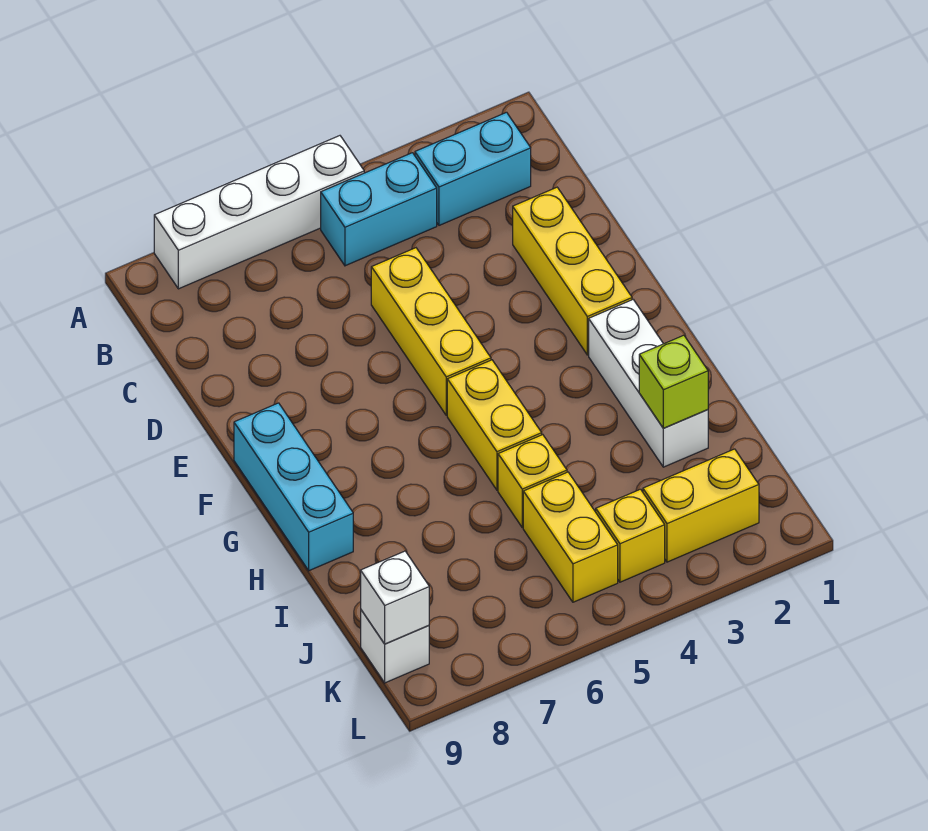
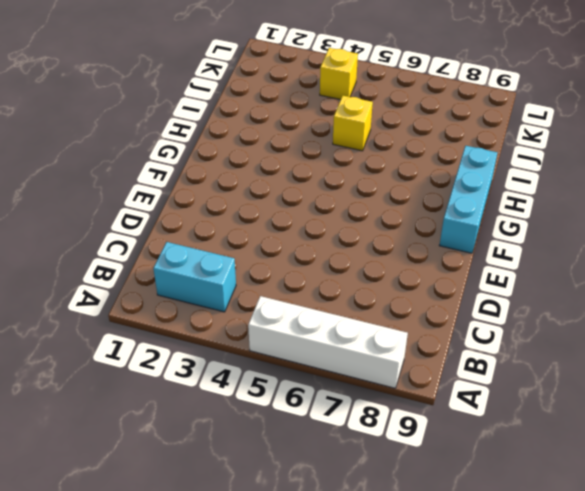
none -> cyan brick B4:B5 level 1
none -> yellow brick D2:F2 level 1
none -> yellow brick D5:F5 level 1

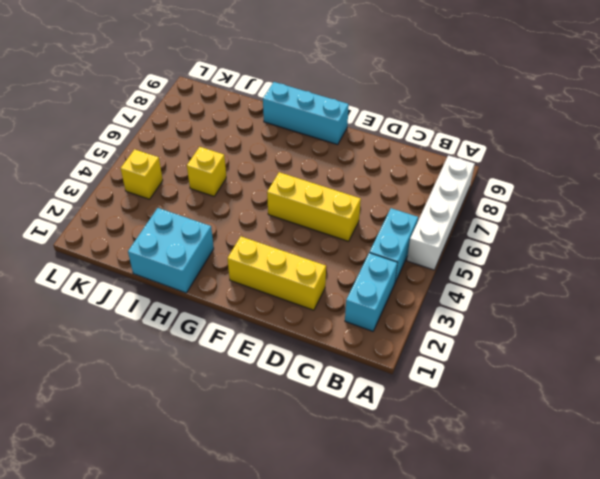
cyan brick H1:I2 level 1 -> white brick G2:I2 level 1
none -> yellow brick G5:H5 level 1
none -> yellow brick J5:K5 level 1
none -> yellow brick K2:K3 level 1

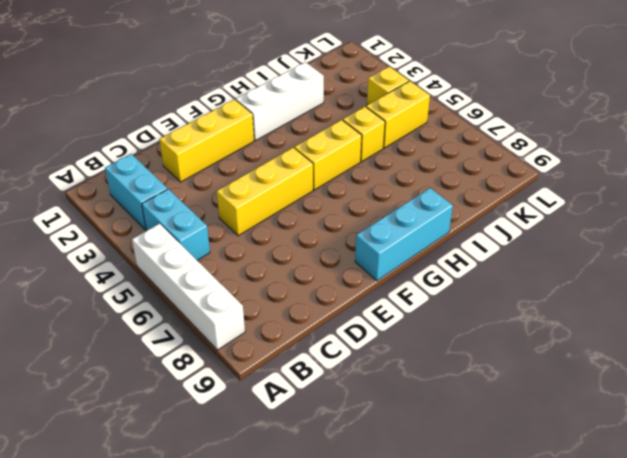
none -> yellow brick K2:K3 level 1
none -> white brick K9 level 1
none -> lime brick I2 level 2

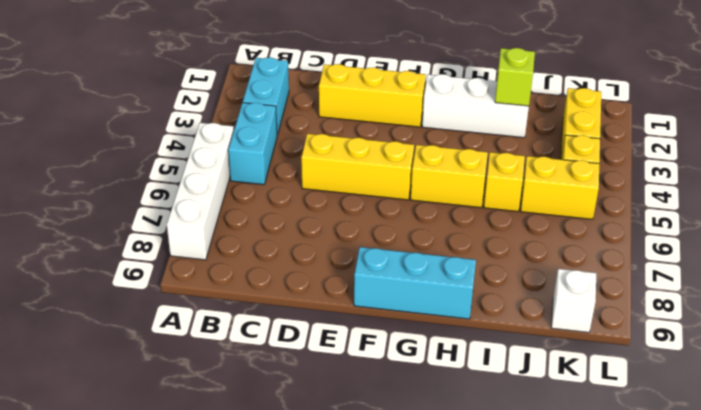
none -> white brick K9 level 2

